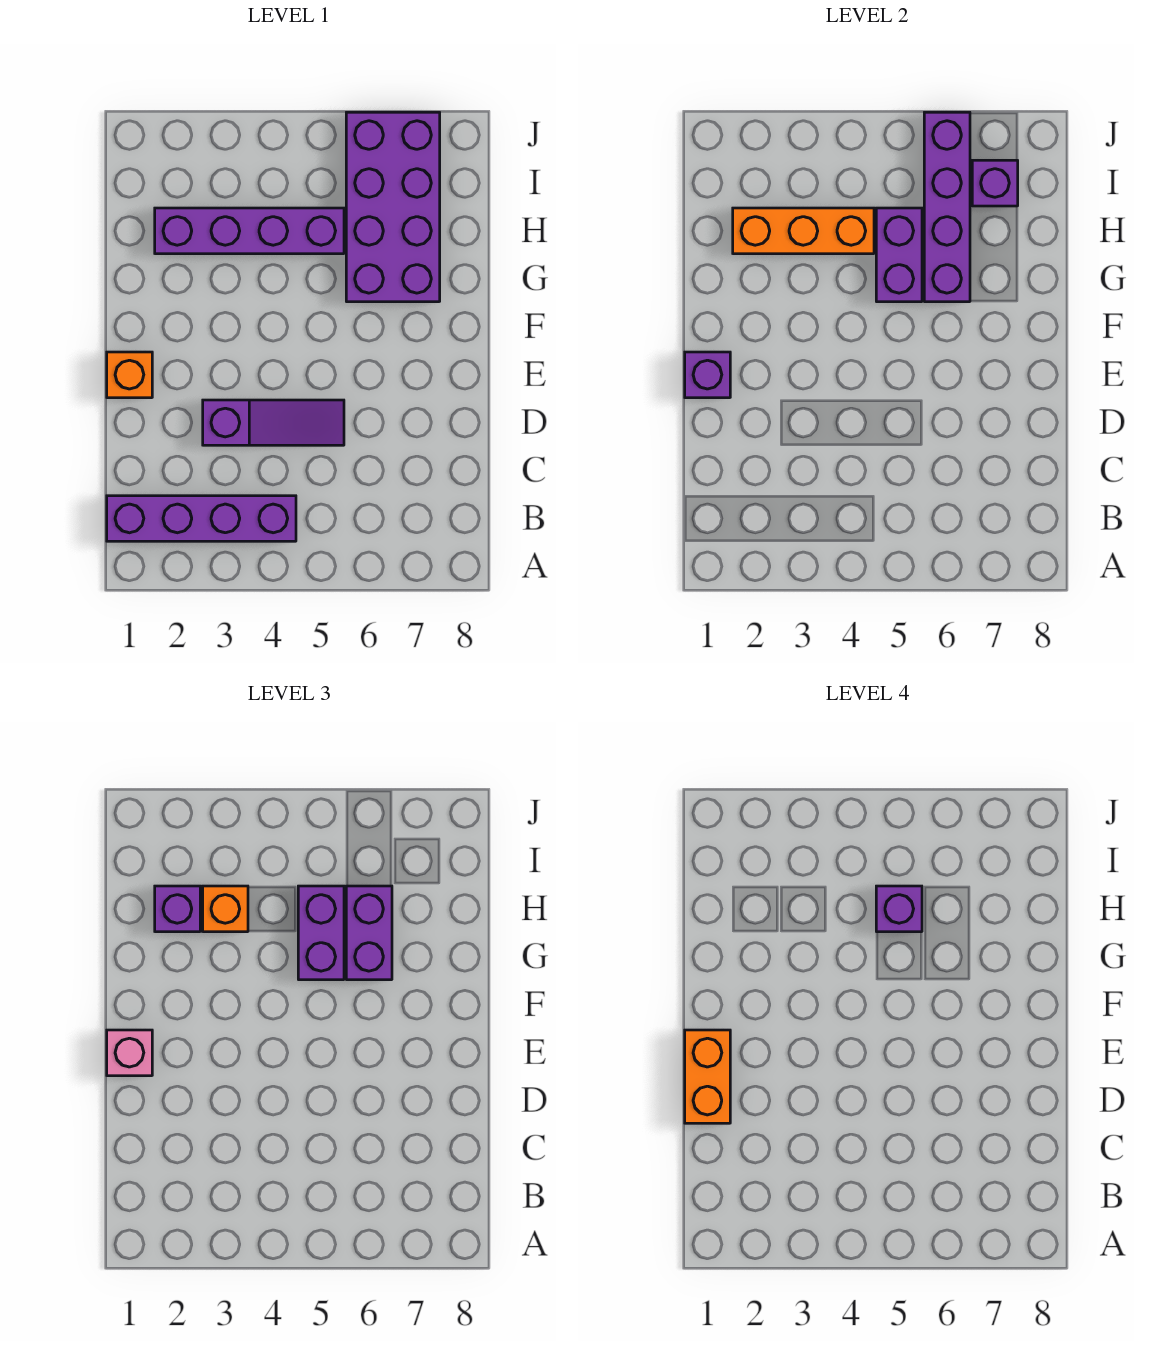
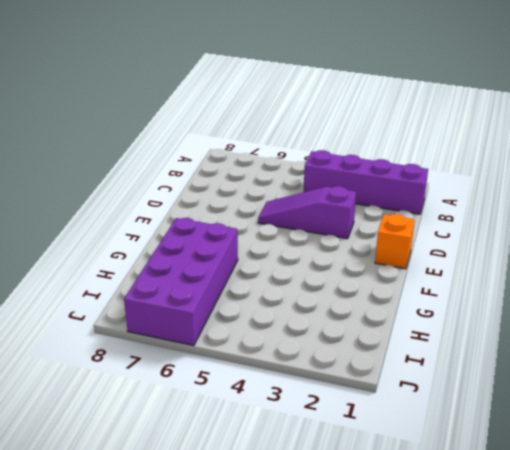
none -> purple brick H2:H5 level 1
none -> purple brick E1 level 2
none -> purple brick G5:H5 level 2

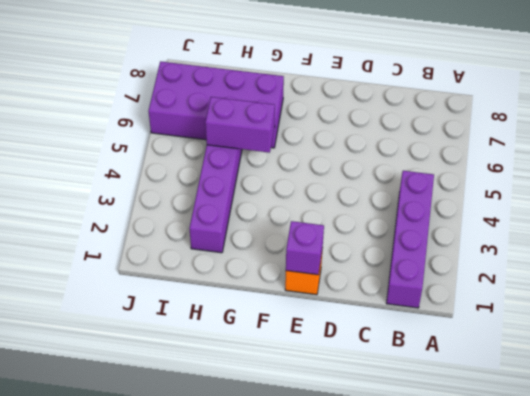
none -> purple slope D3:D5 level 1 top 3
none -> purple brick G6:J6 level 2
none -> orange brick H2:H4 level 2

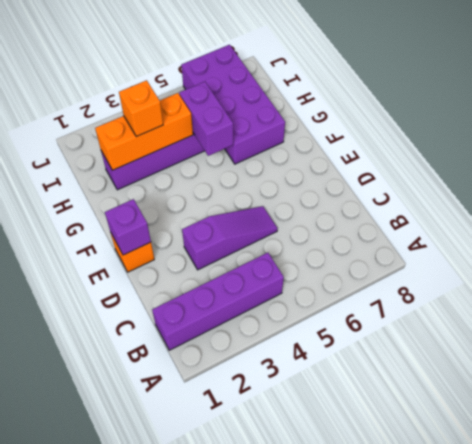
none -> purple brick G6:J6 level 2
none -> purple brick I7 level 2
none -> pink brick E1 level 3

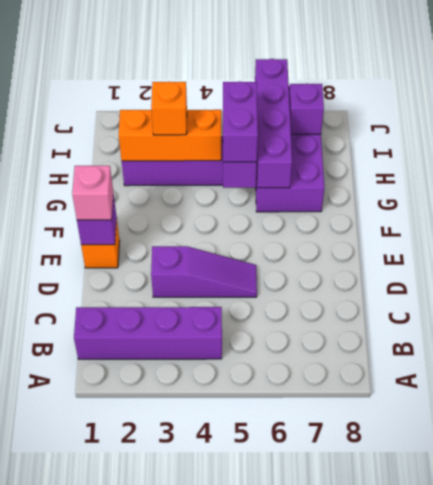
none -> purple brick G6:H6 level 3
none -> purple brick H2 level 3
none -> orange brick D1:E1 level 4

